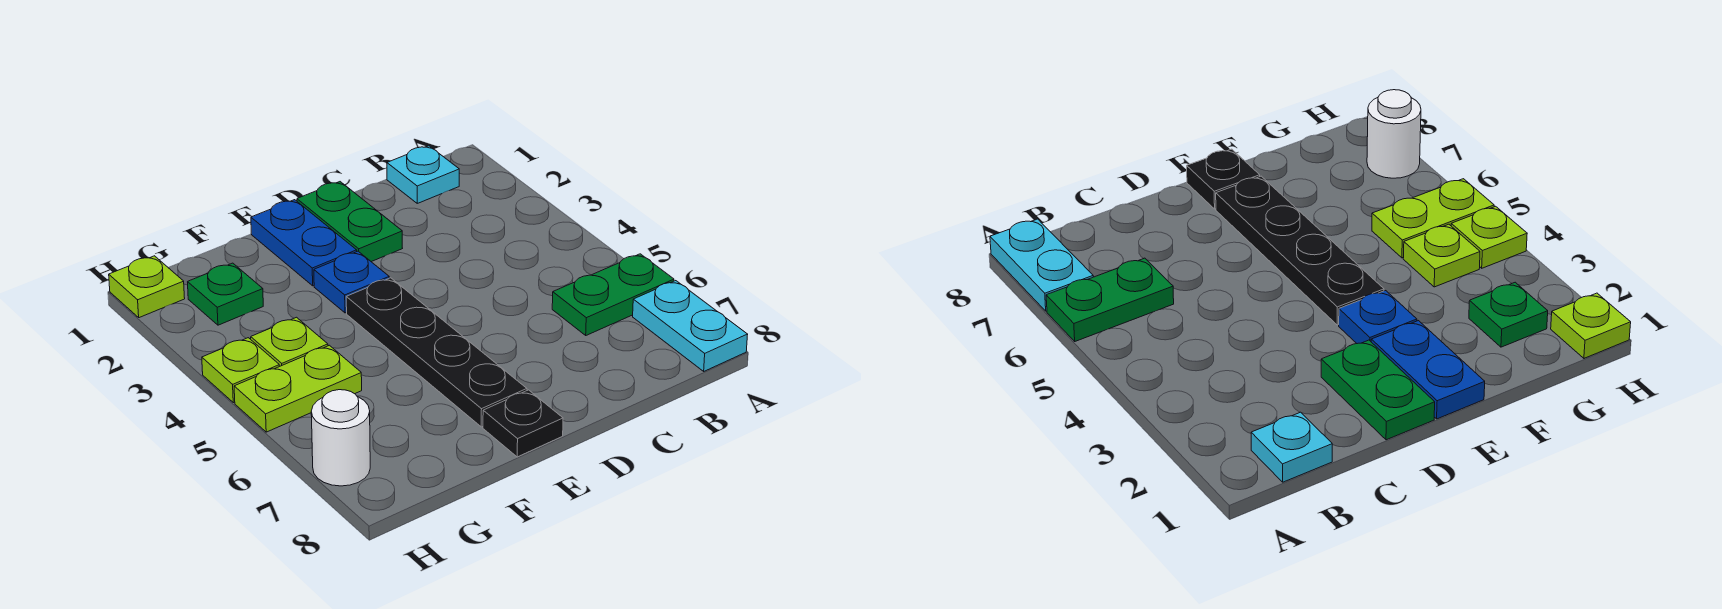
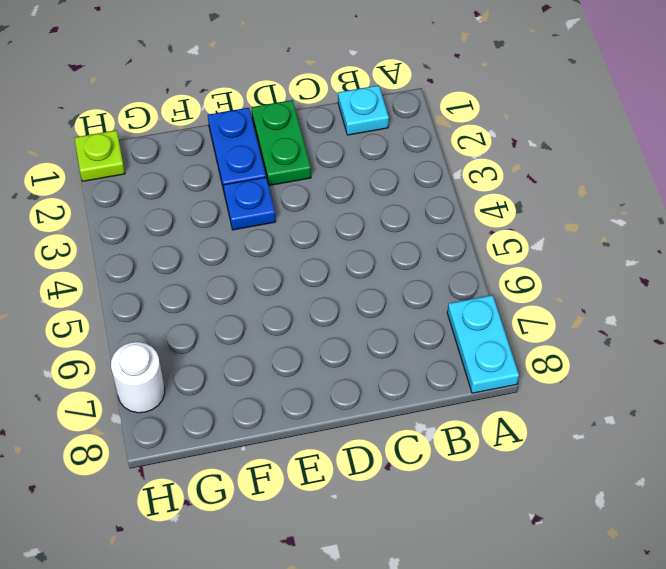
none -> green plate A6:B6 level 1
none -> black plate E4:E7 level 1
none -> black plate E8 level 1

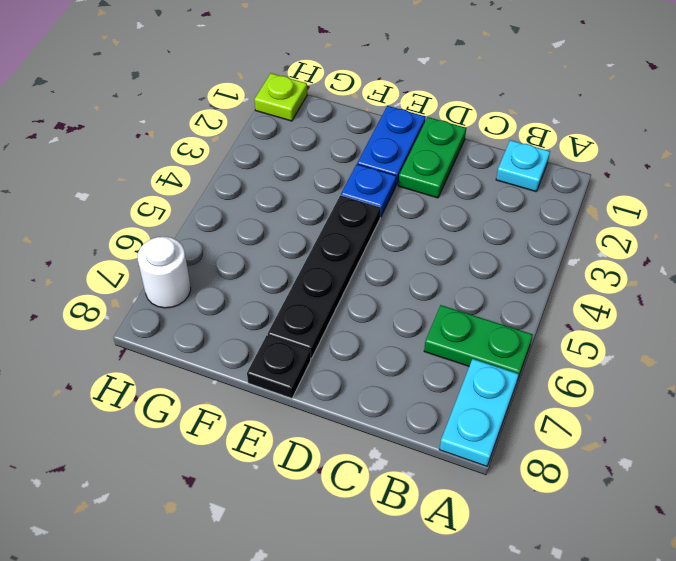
none -> green plate G2 level 1
none -> lime plate G4 level 1
none -> lime plate G5:H5 level 1

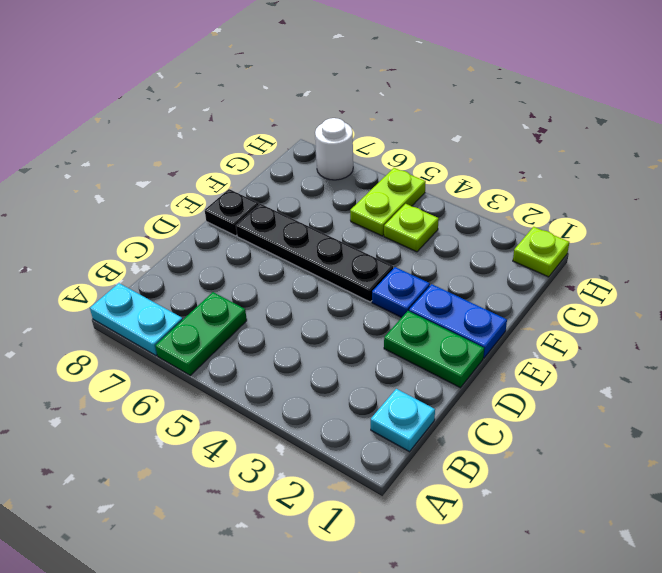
none -> green plate G2 level 1
none -> lime plate H4 level 1

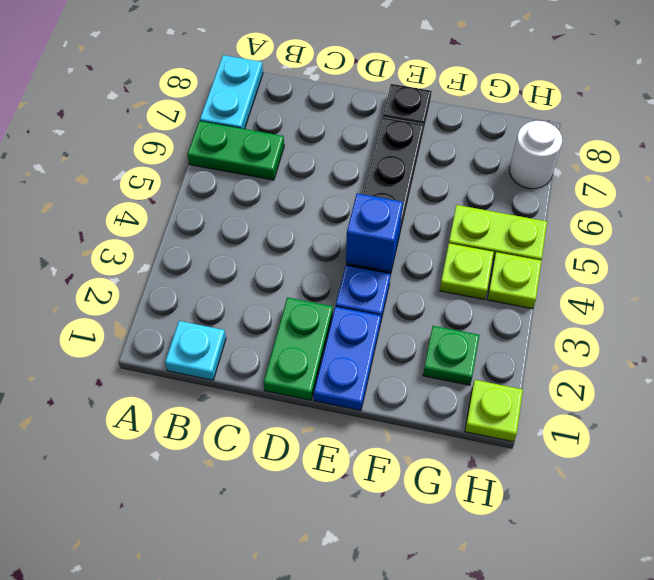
blue brick E4 level 2 -> none

